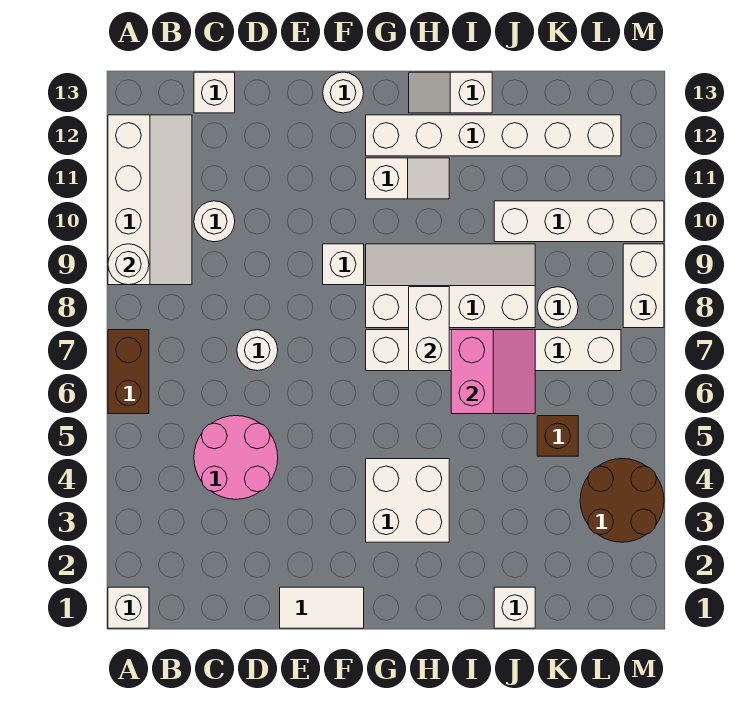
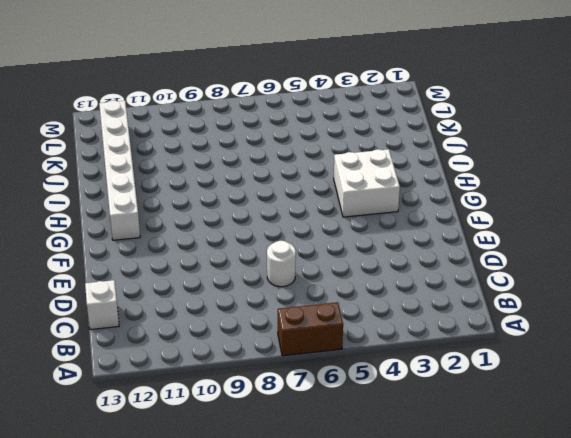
none -> white brick A1 level 1
none -> white slope A9:B12 level 1 top A
none -> pink round brick C4:D5 level 1

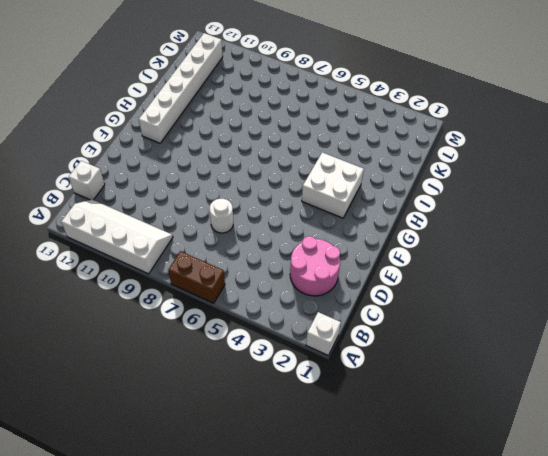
pink round brick C2:D3 level 1 -> pink round brick C4:D5 level 1
none -> white round brick C10 level 1
none -> white tile E1:F1 level 1
none -> white brick F9 level 1

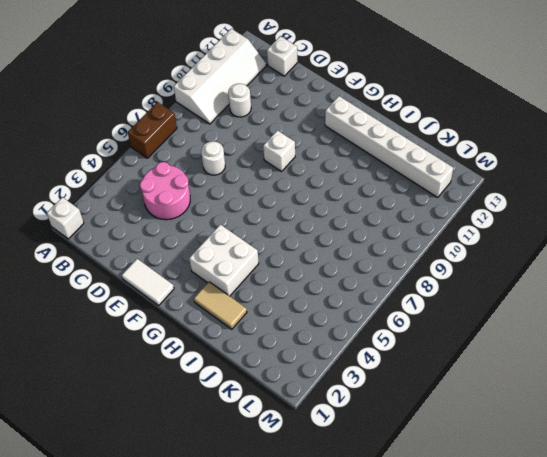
tan tile H2:I2 level 1 -> none
none -> white round brick F13 level 1
none -> white brick G7:L7 level 1
none -> white slope G8:J9 level 1 top 8

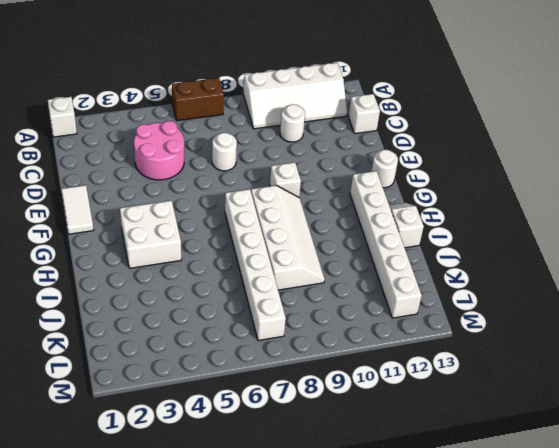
none -> white slope G11:H11 level 1 top G
none -> white brick J1 level 1
none -> white brick J10:M10 level 1

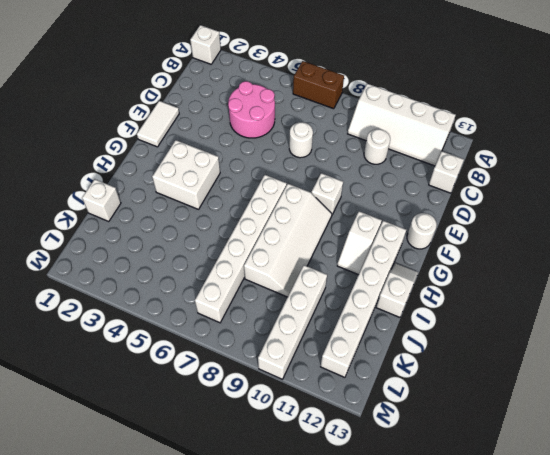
none -> brown brick K5 level 1
none -> white round brick K8 level 1
none -> brown round brick L3:M4 level 1

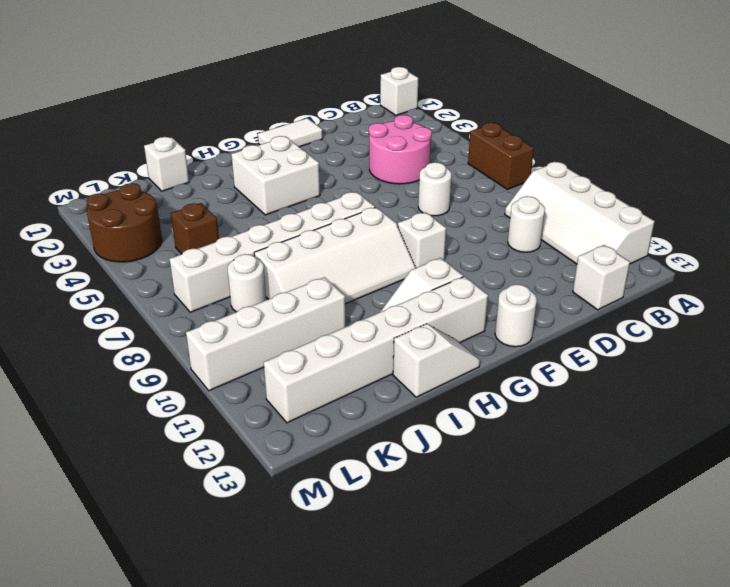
none -> white brick M8:M9 level 1
none -> white round brick A9 level 2
none -> white brick H7:H8 level 2

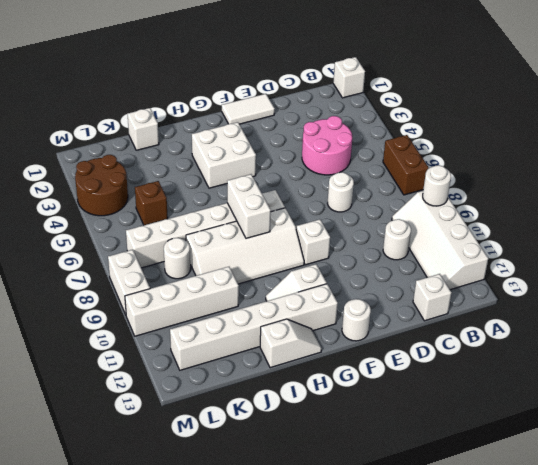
none -> pink slope I6:J7 level 2 top I

